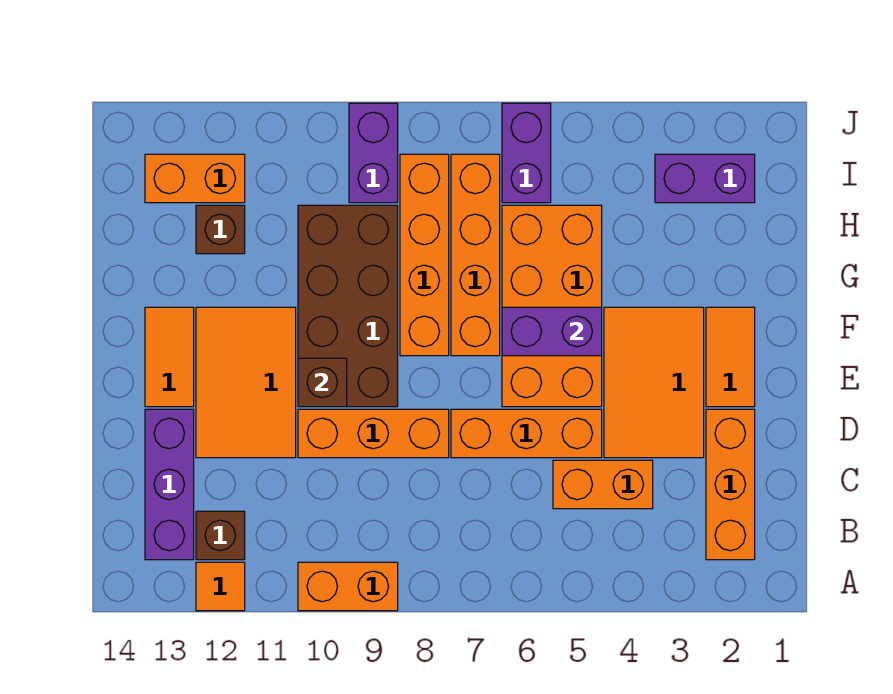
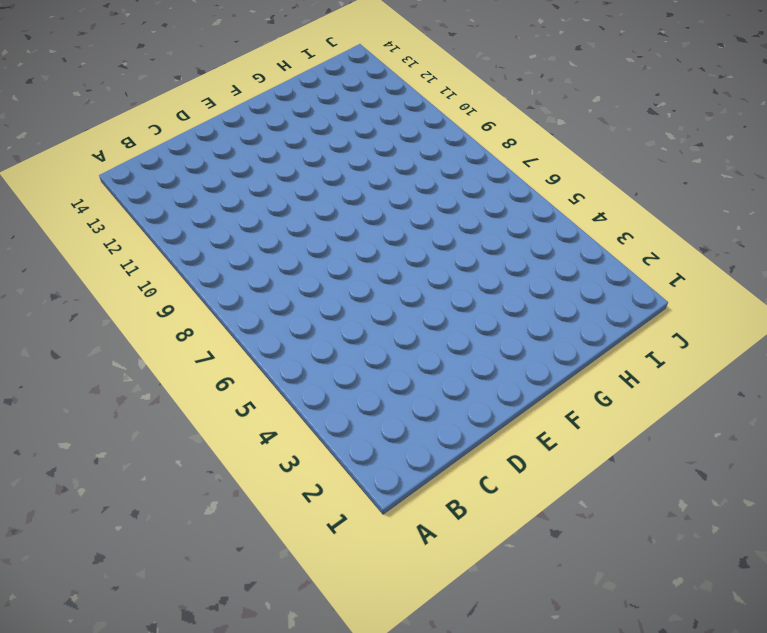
none -> orange brick A9:A10 level 1
none -> orange tile A12 level 1
none -> orange brick B2:D2 level 1

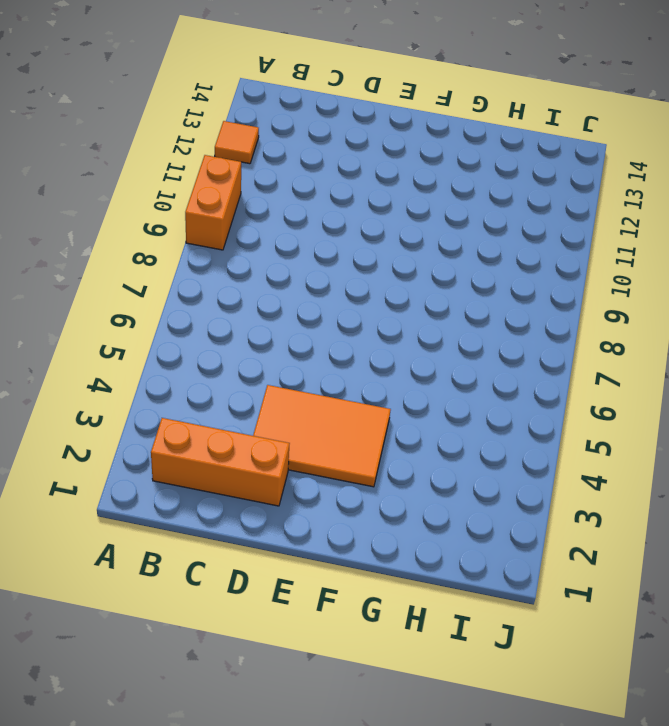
none -> brown brick B12 level 1
none -> purple brick B13:D13 level 1
none -> orange brick C4:C5 level 1

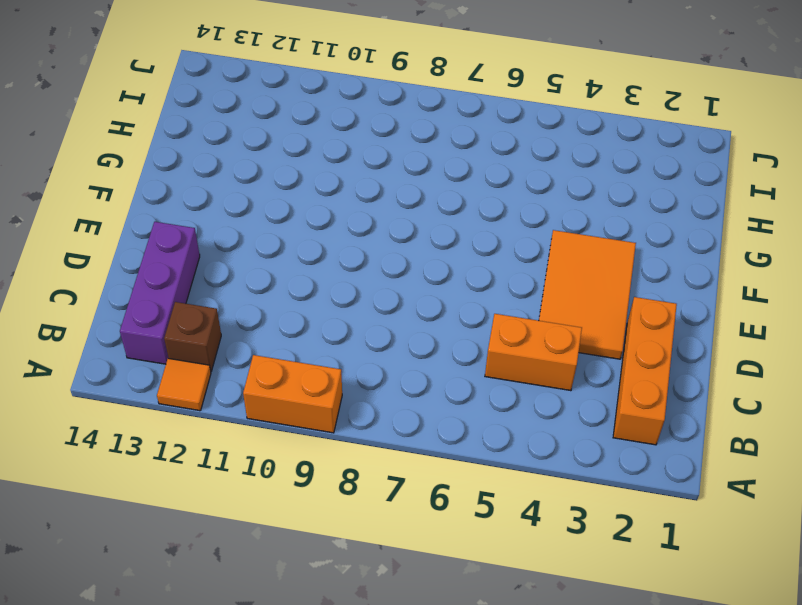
none -> orange brick D5:D7 level 1
none -> orange brick D8:D10 level 1
none -> orange tile D11:F12 level 1

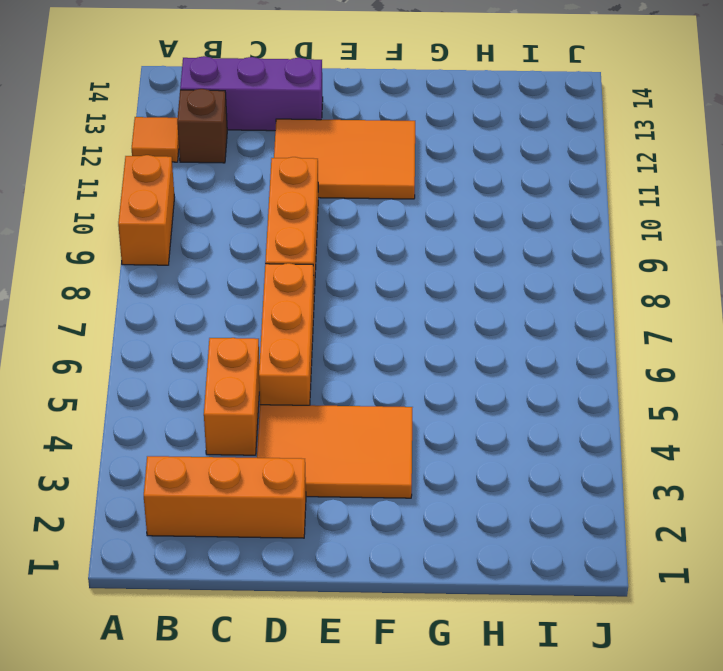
none -> orange tile E2:F2 level 1
none -> orange brick E5:H6 level 1
none -> brown brick E9:H10 level 1

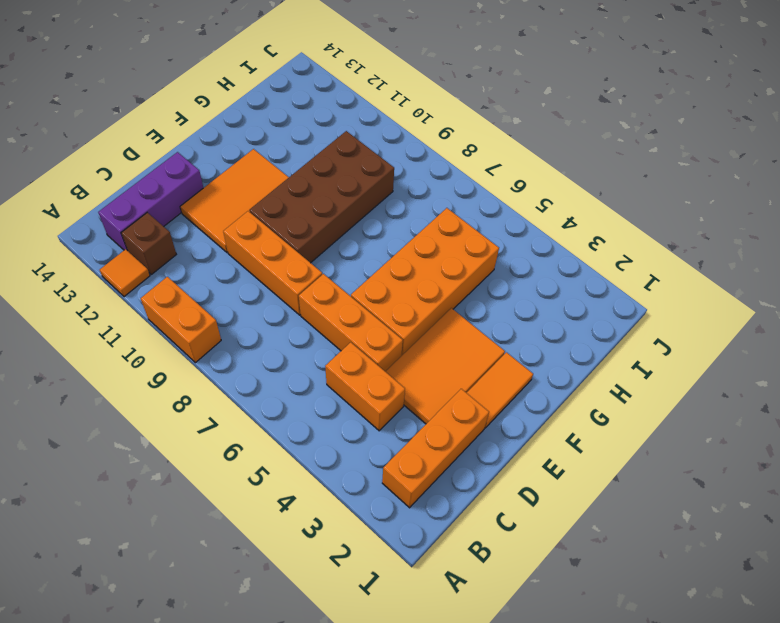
none -> orange tile E13:F13 level 1
none -> orange brick F7:I7 level 1
none -> orange brick F8:I8 level 1

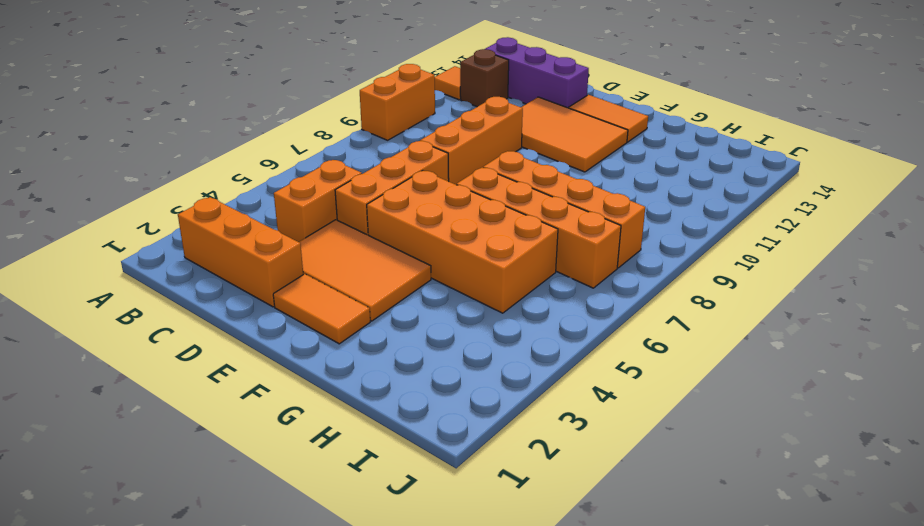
none -> brown brick E9:H10 level 1
none -> brown brick H12 level 1
none -> purple brick I2:I3 level 1

